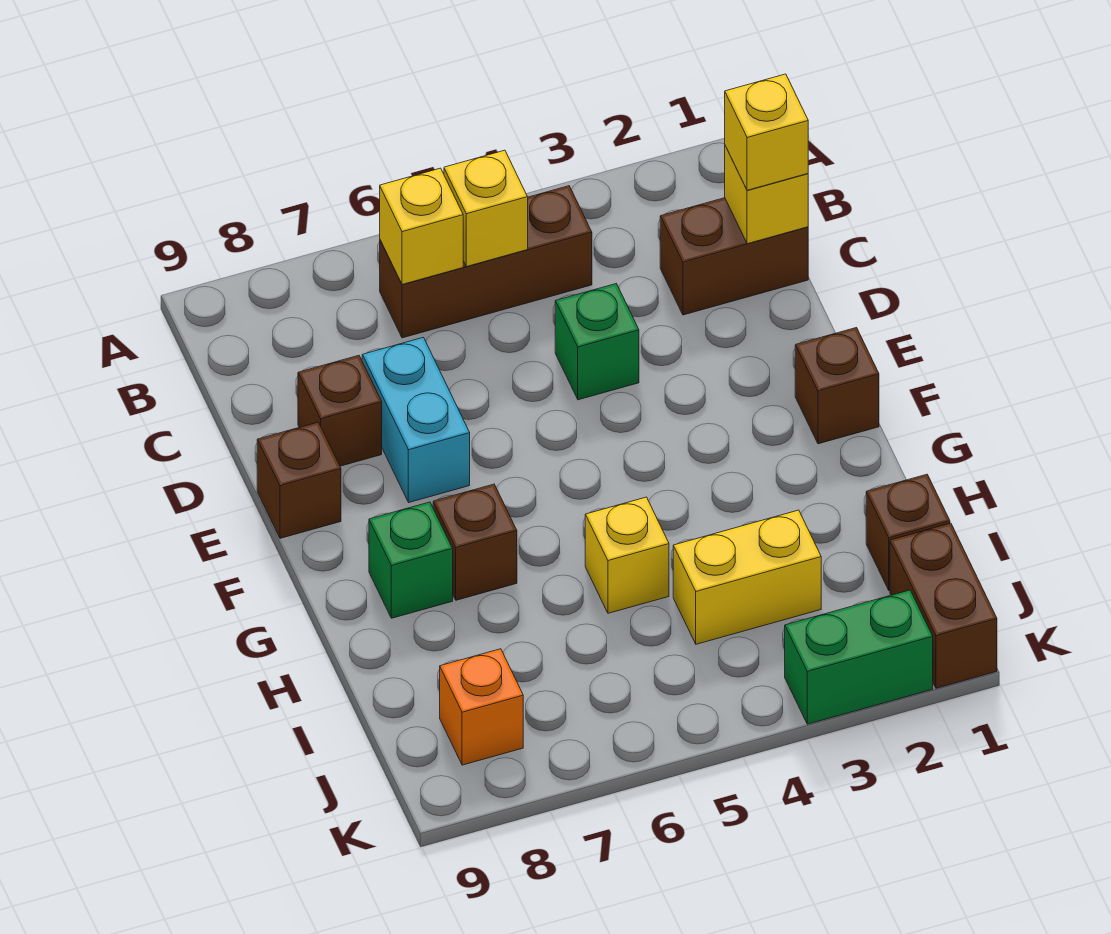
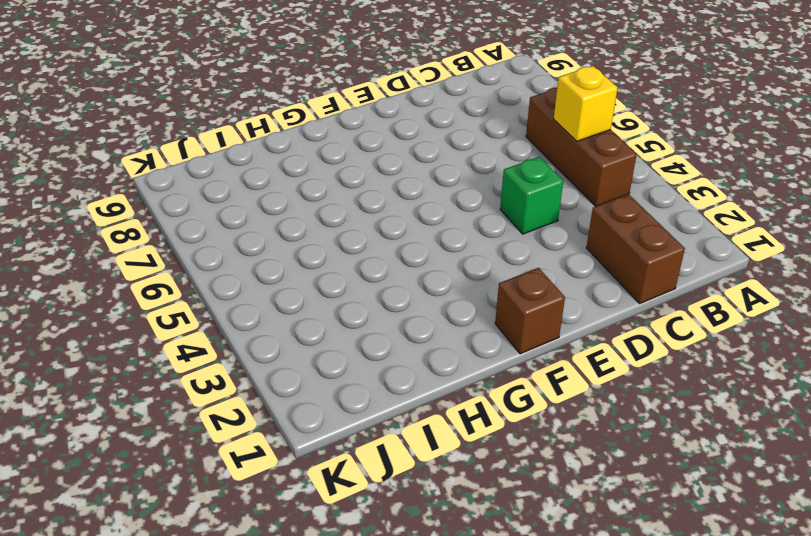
none -> cyan brick D7:E7 level 1
none -> brown brick D8 level 1
none -> brown brick E9 level 1

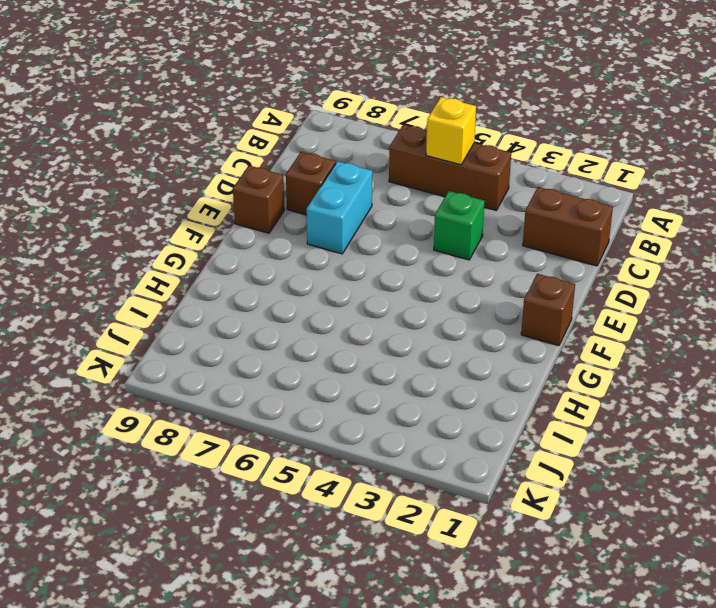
none -> brown brick G7 level 1
none -> green brick G8 level 1
none -> yellow brick H5 level 1

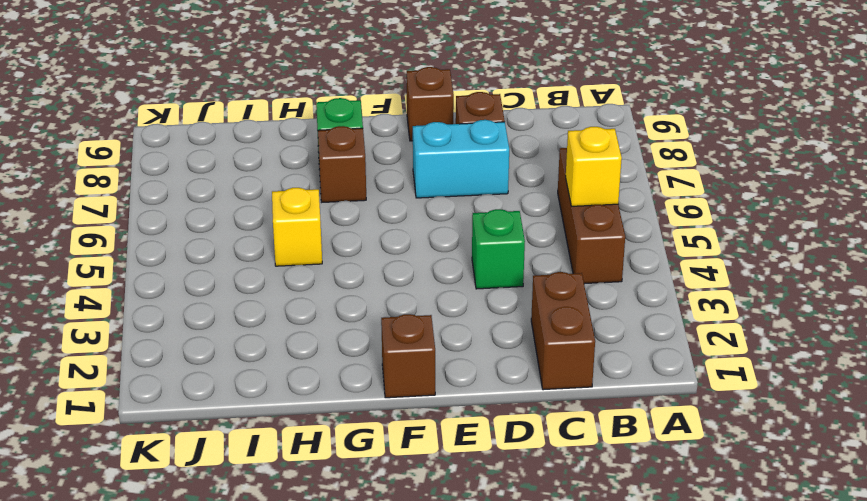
none -> brown brick I1 level 1
none -> yellow brick I3:I4 level 1
none -> brown brick J1:K1 level 1

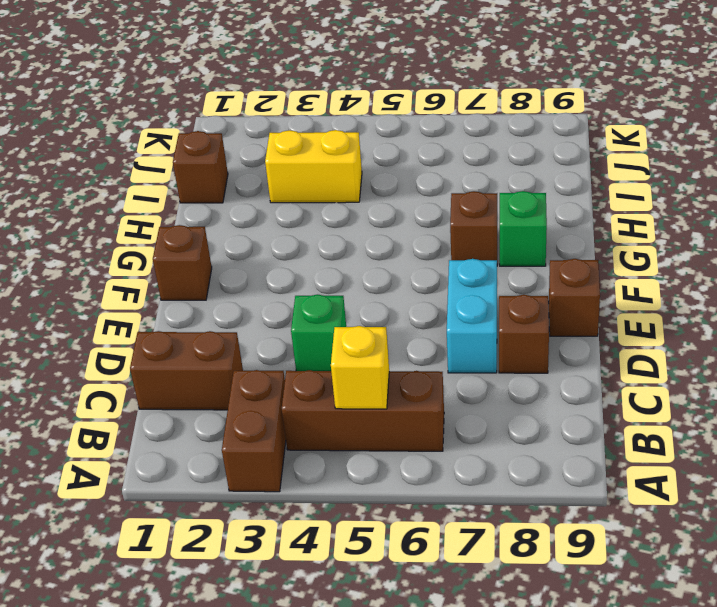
brown brick A3:B3 level 1 -> brown brick J1:K1 level 1
none -> yellow brick H5 level 1
none -> orange brick J8 level 1
none -> green brick K2:K3 level 1

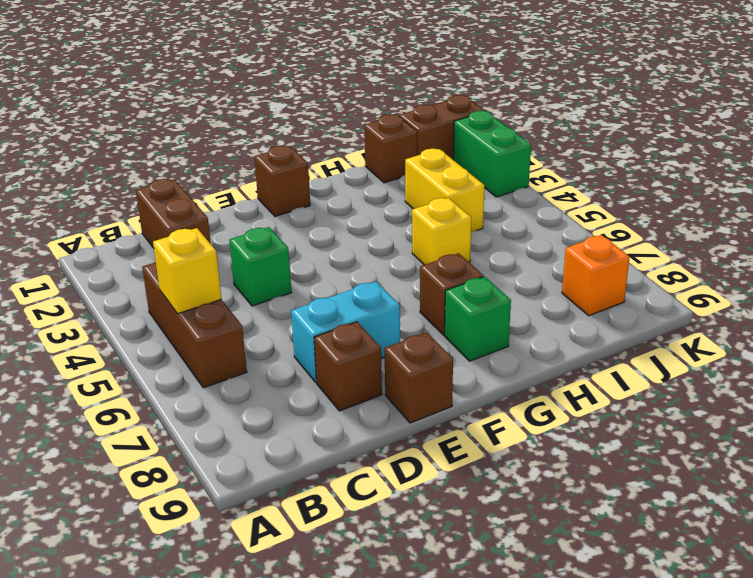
none -> yellow brick B6 level 2
none -> yellow brick C1 level 2
none -> yellow brick C1 level 3

